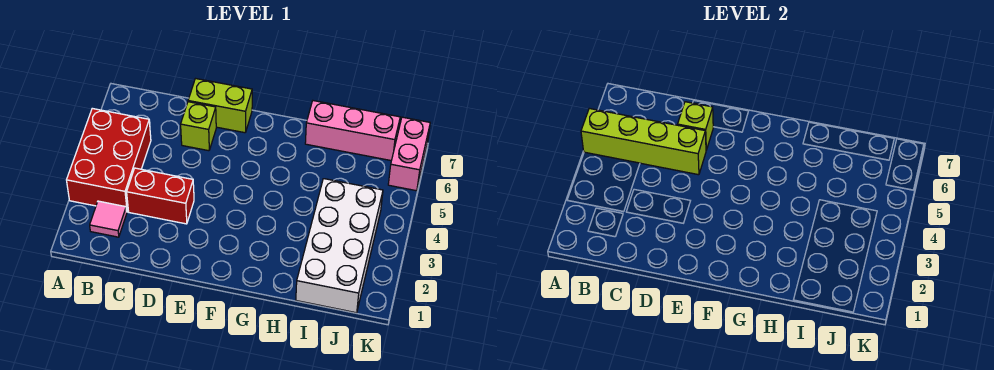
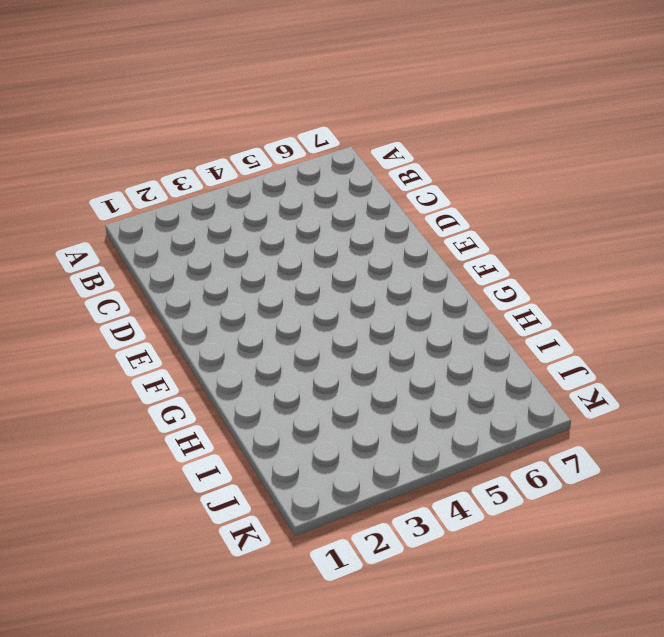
none -> red brick A3:B5 level 1
none -> pink tile B2 level 1

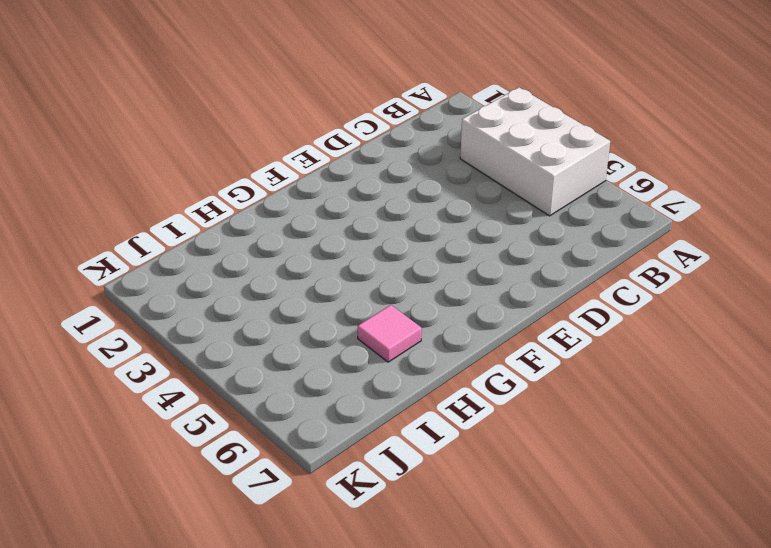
white brick A3:B5 level 1 -> red brick A3:B5 level 1
pink tile H6 level 1 -> pink tile B2 level 1
none -> red brick C3:D3 level 1
none -> lime brick D6 level 1

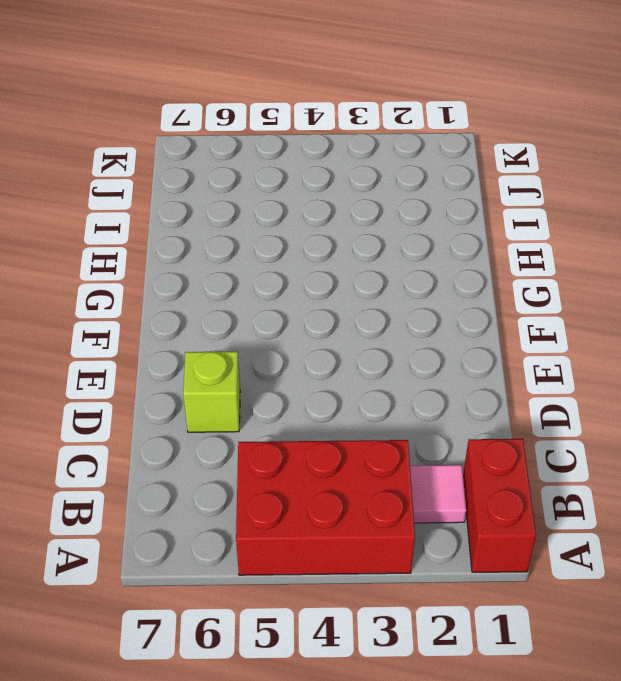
red brick A1:B1 level 1 -> red brick C3:D3 level 1
none -> lime brick D7:E7 level 1
none -> pink brick H7:J7 level 1

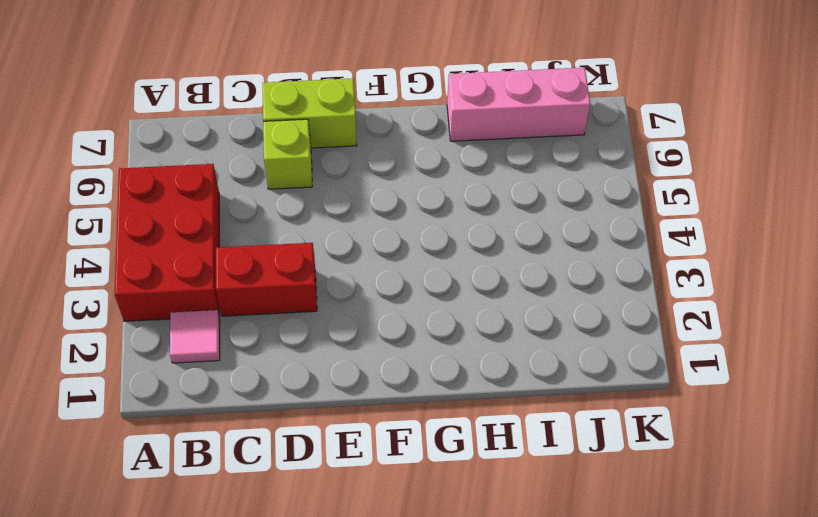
none -> white brick I1:J4 level 1
none -> pink brick K6:K7 level 1

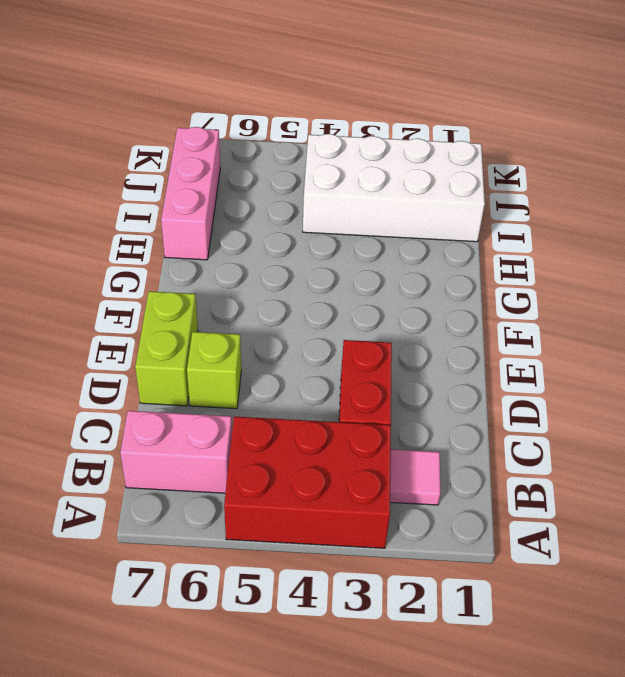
pink brick B6:B7 level 1 -> pink brick K6:K7 level 1
none -> lime brick A5:D5 level 2
none -> lime brick D6 level 2

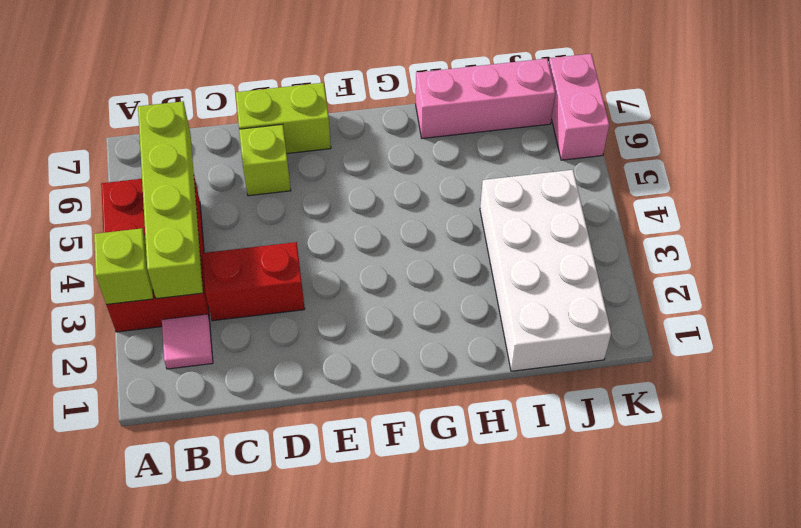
lime brick A3 level 2 -> lime brick D6 level 2
lime brick B3:B6 level 2 -> lime brick A5:D5 level 2

